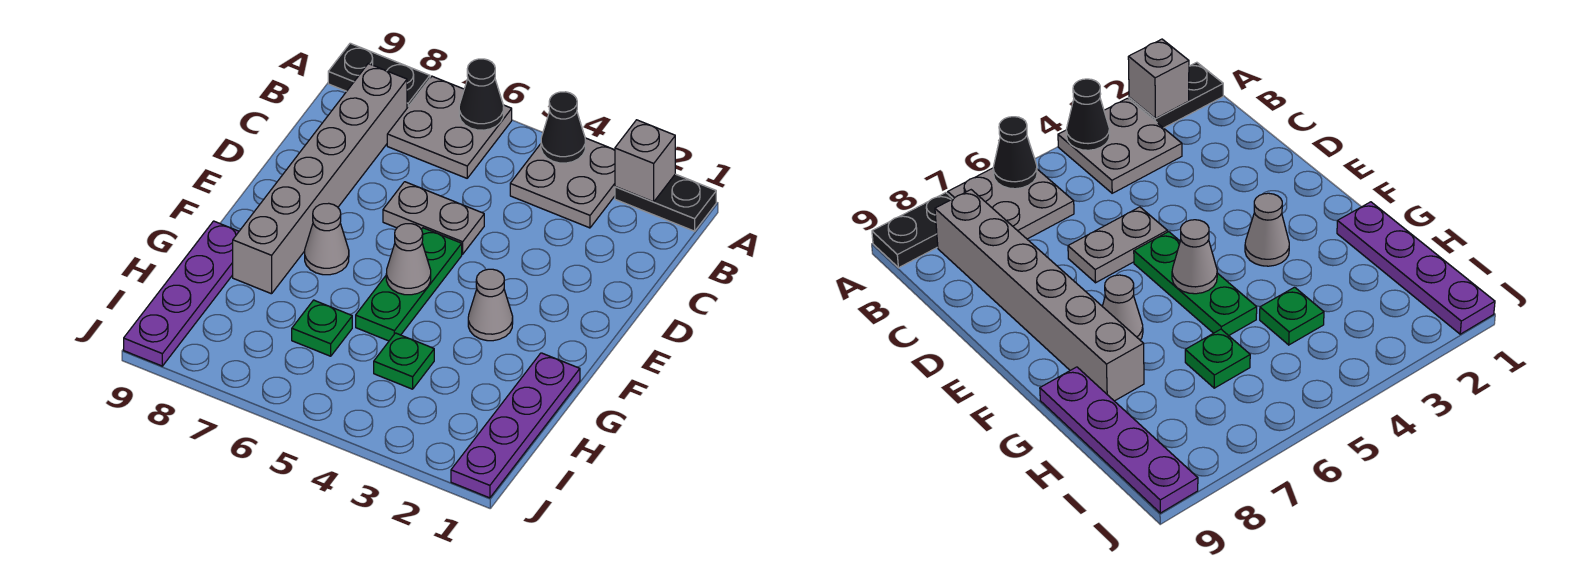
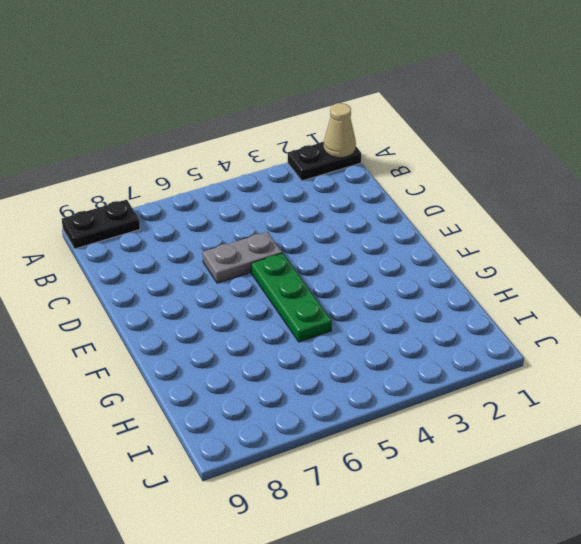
tan cone A1 level 2 -> none
none -> grey plate A3:B4 level 1
none -> grey plate A6:B7 level 1
none -> grey brick B8:G8 level 1

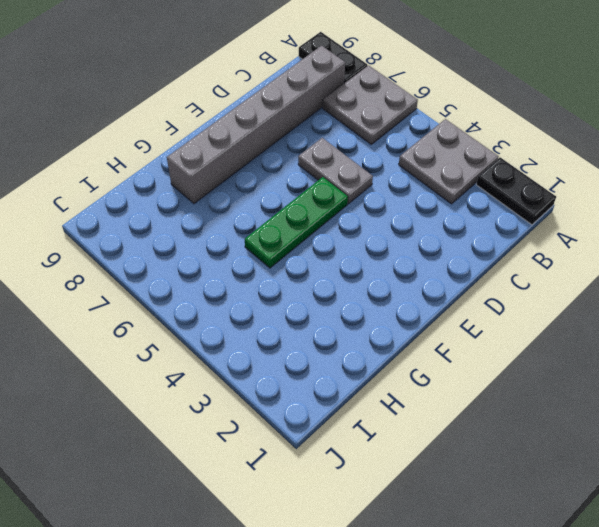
none -> grey cone F3 level 1
none -> grey cone F7 level 1
none -> purple plate G1:J1 level 1

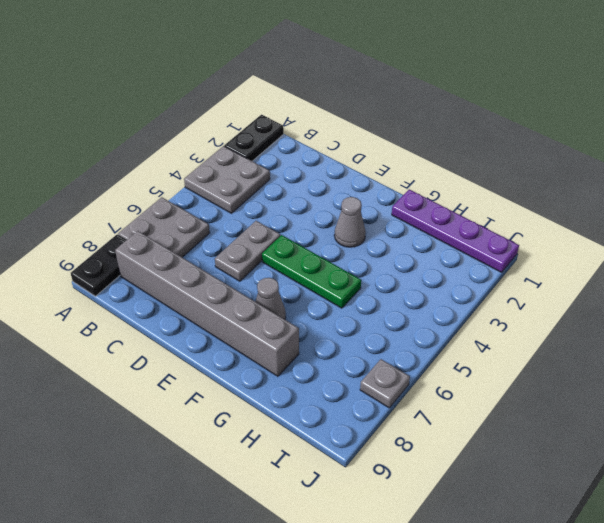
grey plate J7 level 1 -> none
none -> purple plate G9:J9 level 1
none -> green plate H4 level 1
none -> green plate H6 level 1

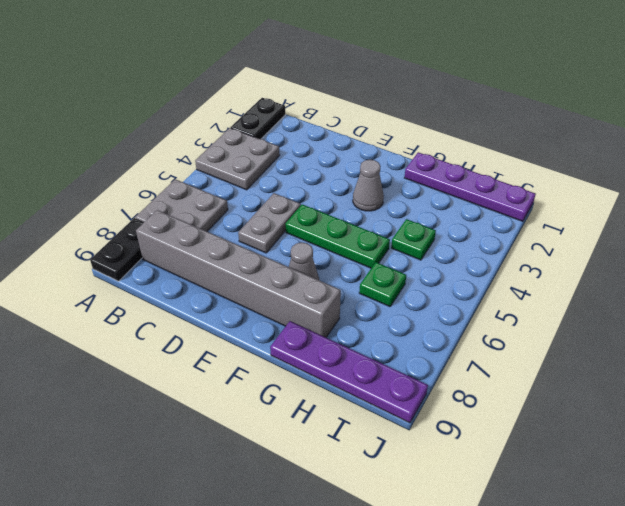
none -> grey brick A2 level 2
none -> black cone A4 level 2
none -> black cone A6 level 2

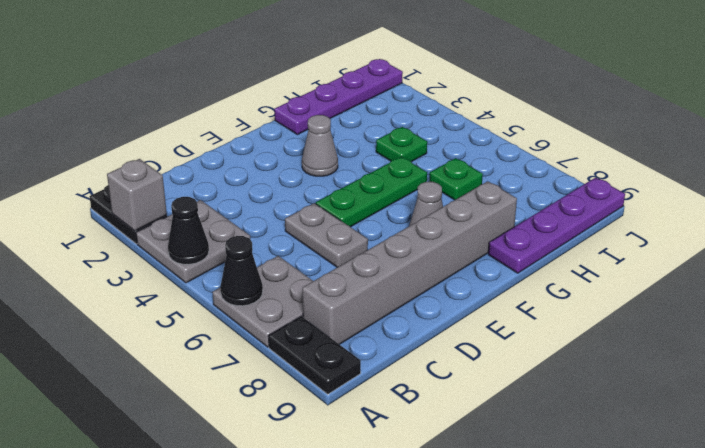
none -> grey cone F5 level 2

